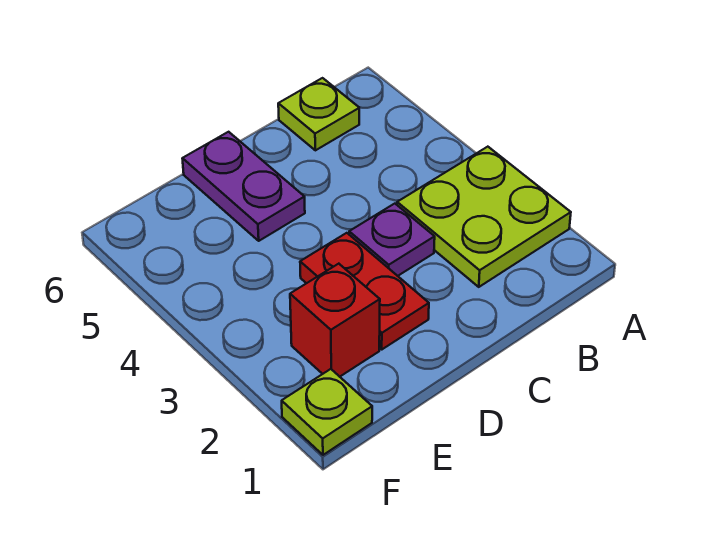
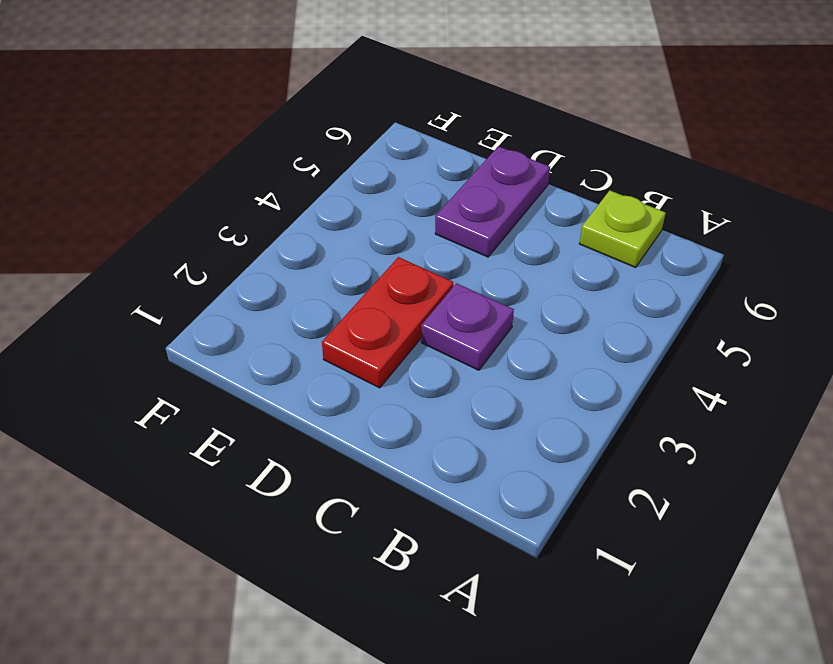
none -> lime plate A2:B3 level 1
none -> red brick E2 level 1

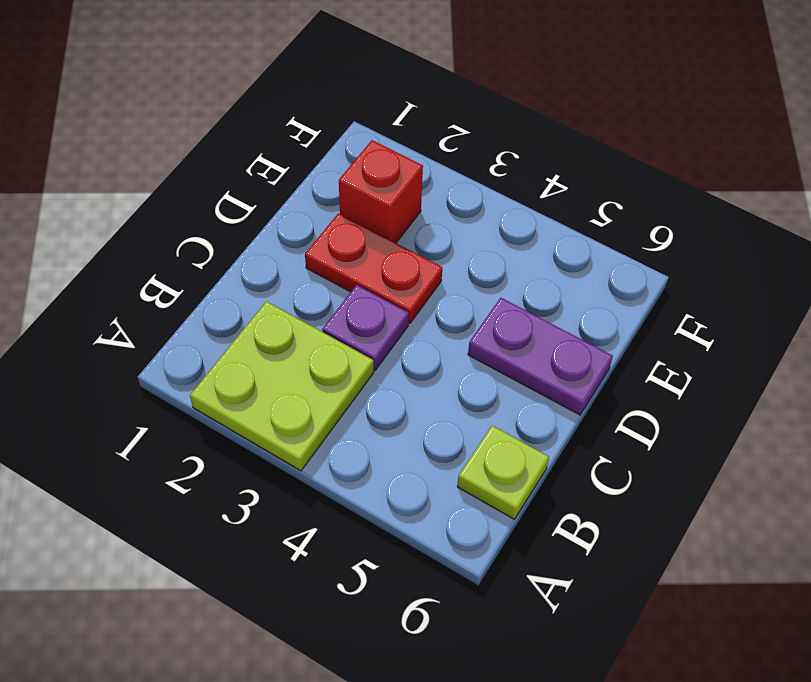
none -> lime plate F1 level 1

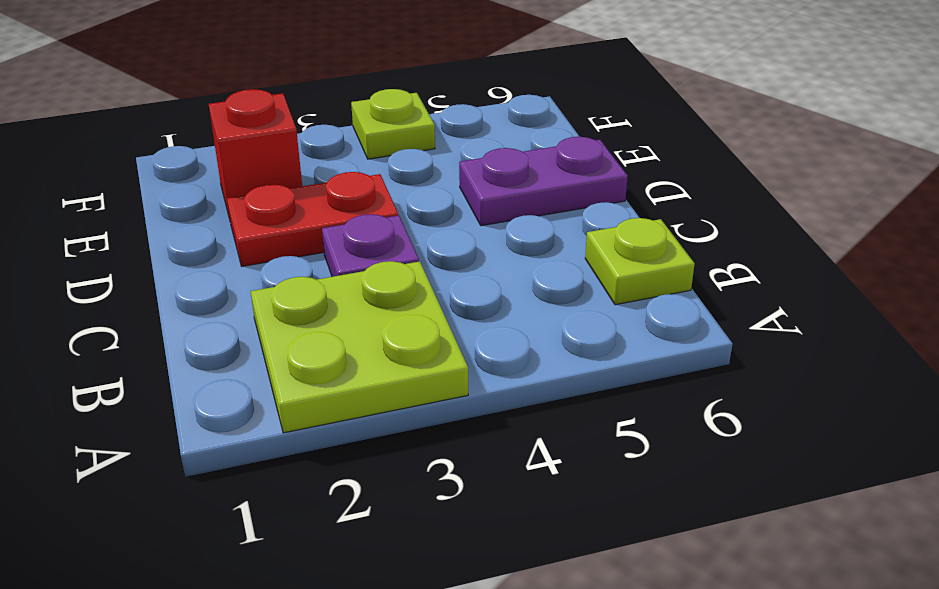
lime plate F4 level 1 -> lime plate F1 level 1

